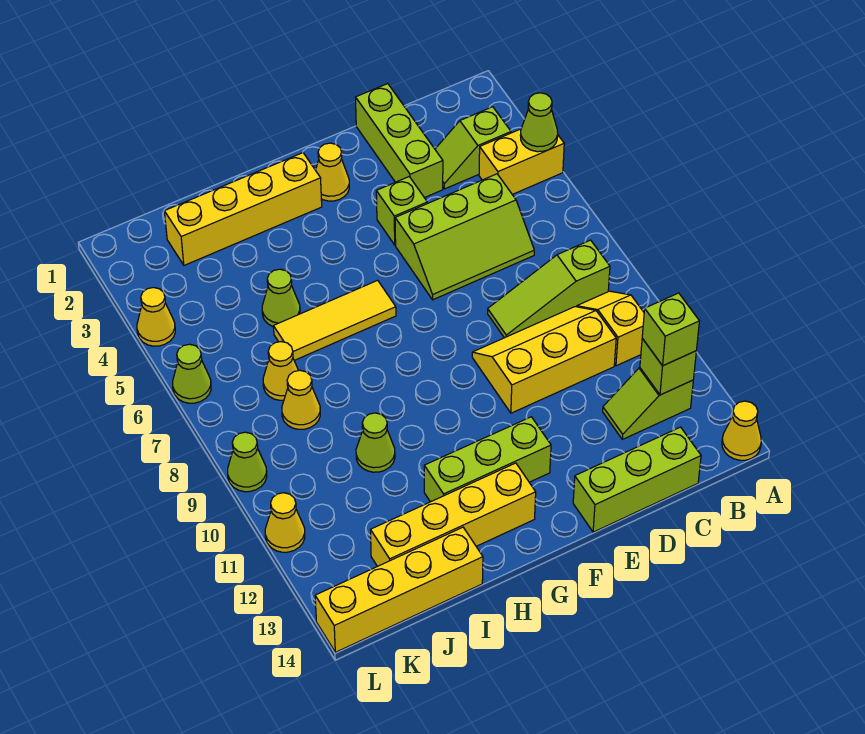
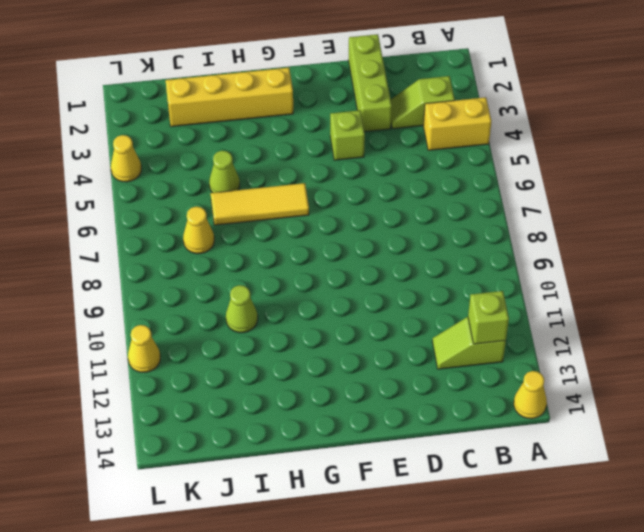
none -> lime slope B8:D8 level 1 top B
none -> yellow slope B9:B10 level 1 top 10
none -> lime slope C5:E6 level 1 top 5

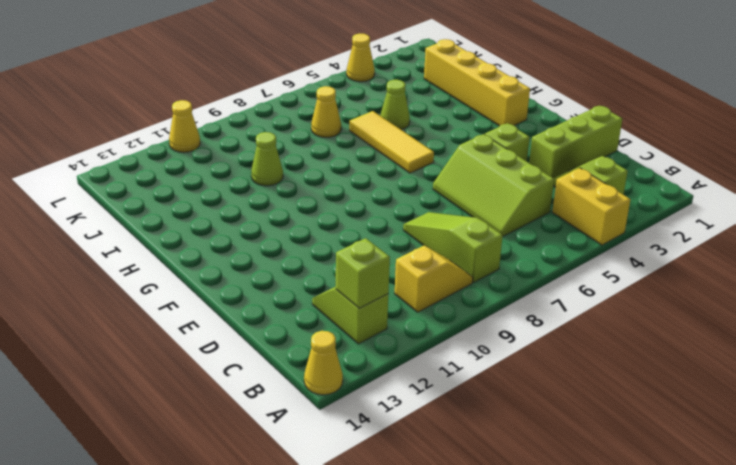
none -> yellow slope C9:E10 level 1 top 10
none -> lime brick C14:E14 level 1
none -> yellow cone F2 level 1

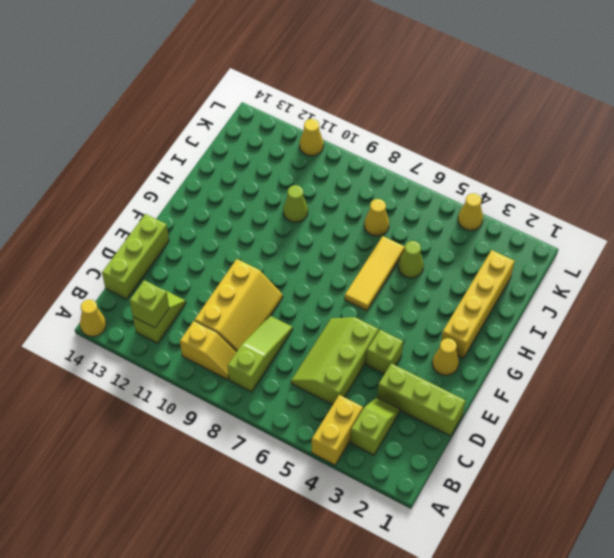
none -> lime brick F12:H12 level 1
none -> yellow brick G13:J13 level 1
none -> yellow brick I14:L14 level 1

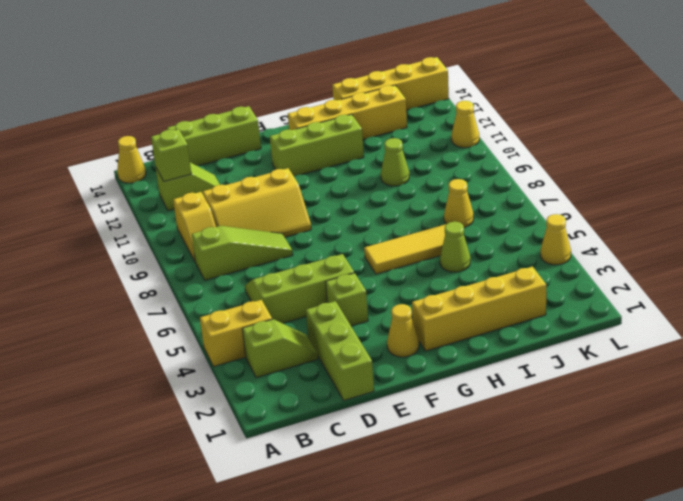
none -> yellow cone J8 level 1
none -> lime cone L6 level 1
none -> lime cone L9 level 1

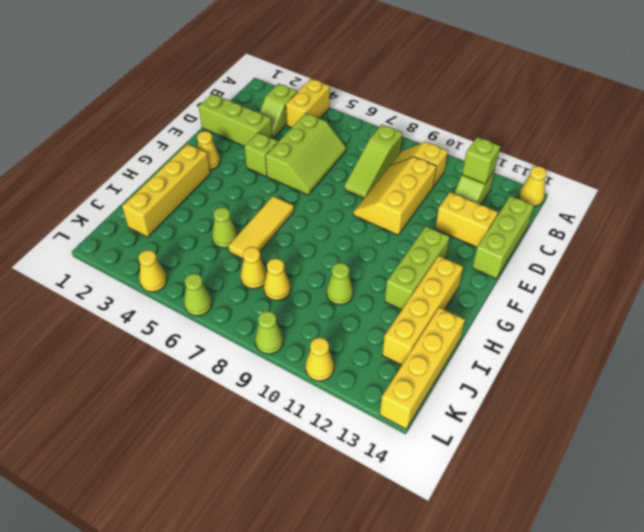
yellow brick D12:D13 level 1 -> none
none -> lime cone A4 level 2
none -> lime brick B12 level 3

